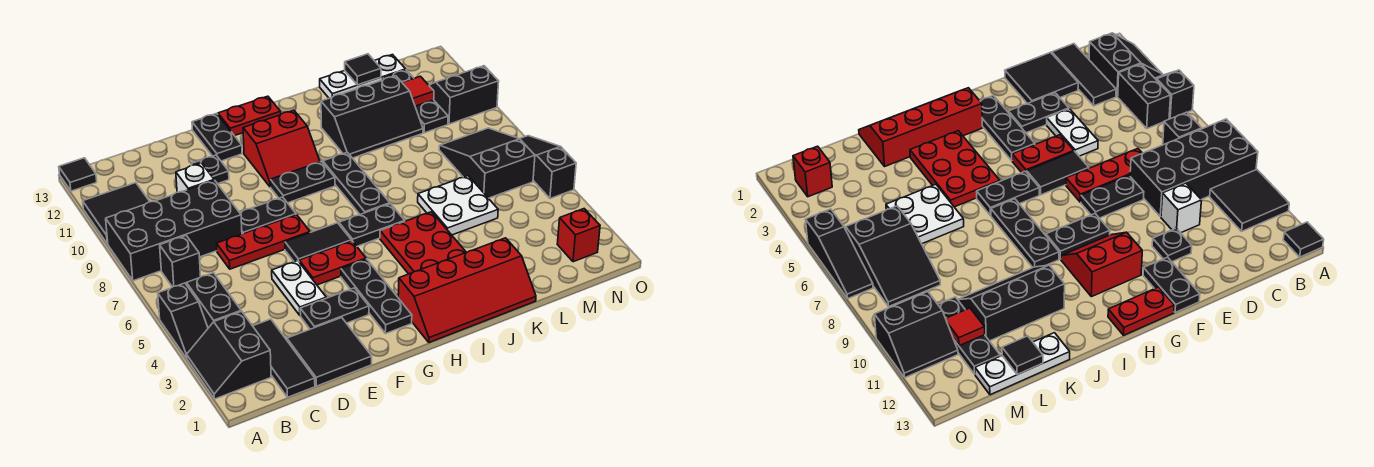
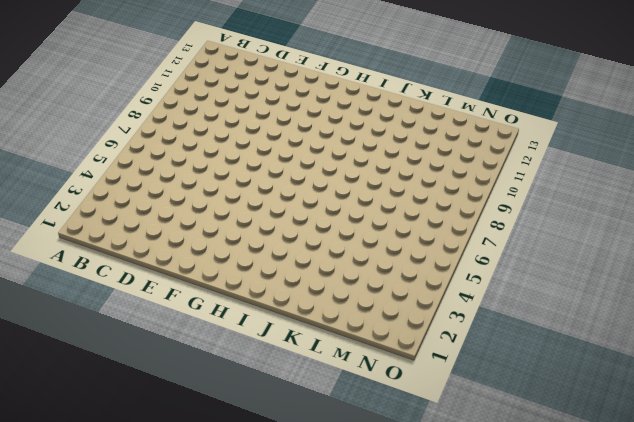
none -> black slope A2:B3 level 1 top B
none -> black slope A4:A5 level 1 top 5
none -> black brick A8:D9 level 1
none -> black tile A10:B11 level 1

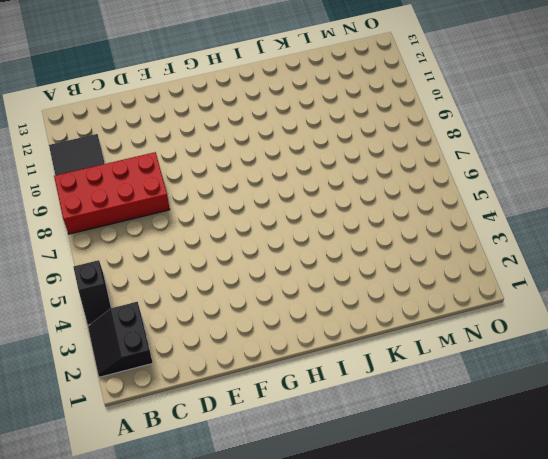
red brick A8:D9 level 1 -> black brick A8:D9 level 1
none -> black tile A13 level 1
none -> black brick B4:B5 level 1
none -> black brick B7 level 1
none -> black tile C1:C3 level 1

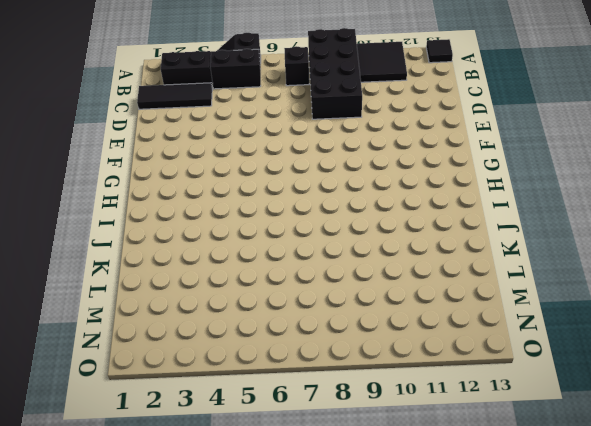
none -> black tile D1:E2 level 1
none -> red plate D7:F7 level 1
none -> white brick D10 level 1
none -> black plate E3:F3 level 1

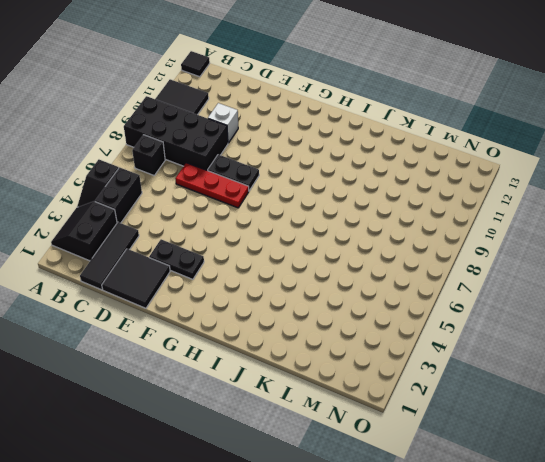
none -> white plate E4:E5 level 1
none -> black plate E11 level 1
none -> red plate F5:G5 level 1
none -> black tile F6:G6 level 1

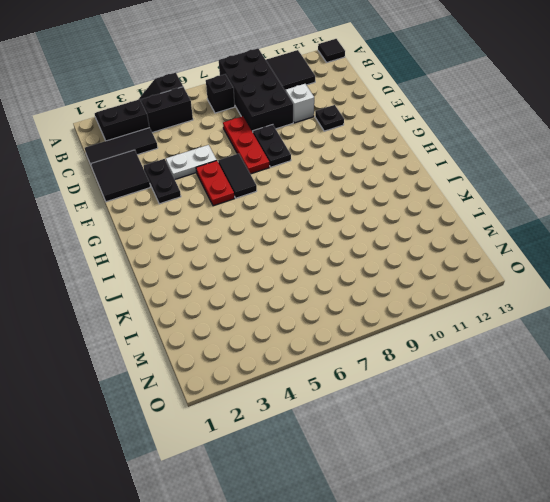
none -> black plate F12:F13 level 1
none -> black plate G2:G4 level 1
none -> black plate G9:H9 level 1
none -> red slope G10:H11 level 1 top 11

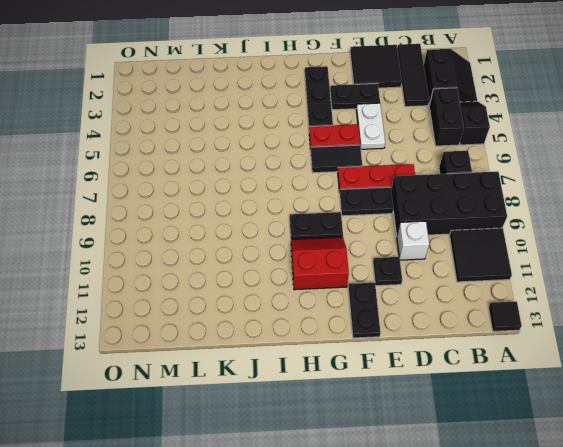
none -> red plate G13:H13 level 1
none -> red slope H1:K2 level 1 top 2
none -> black plate H6:I6 level 1
none -> red plate I3:J5 level 1

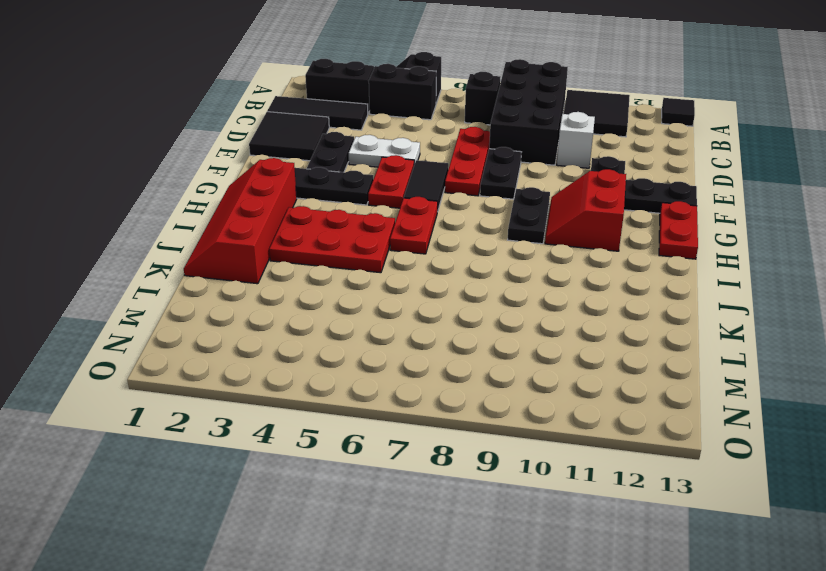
red plate H6:I6 level 1 -> black plate H6:I6 level 1
none -> black plate I7:I9 level 1
none -> black slope J10:L11 level 1 top 11
none -> white plate K5:L6 level 1
none -> white plate K13:M13 level 1

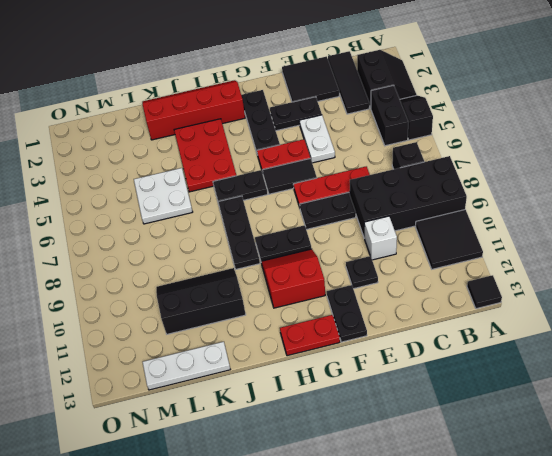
none -> black slope M6:N8 level 1 top 6
none -> black plate M10:M12 level 1
none -> red brick N2 level 1
none -> black slope N10:O11 level 1 top 10

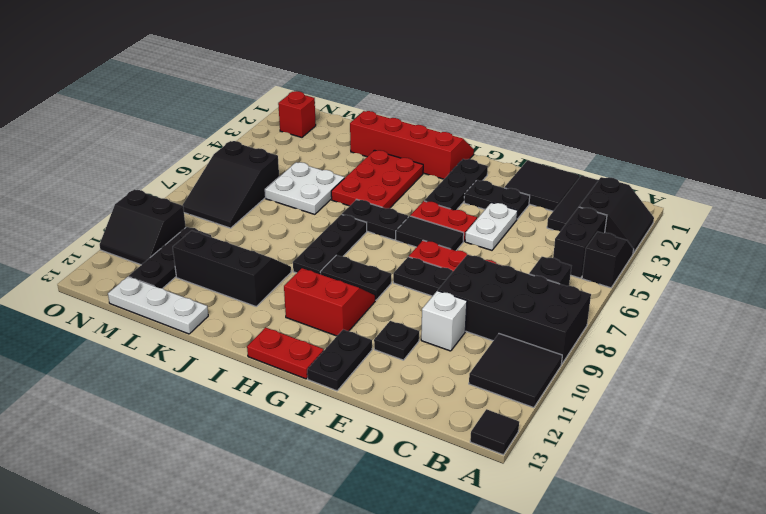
none -> black slope O5:O7 level 1 top 5
none -> black tile L13 level 2
none -> red tile M11 level 2

